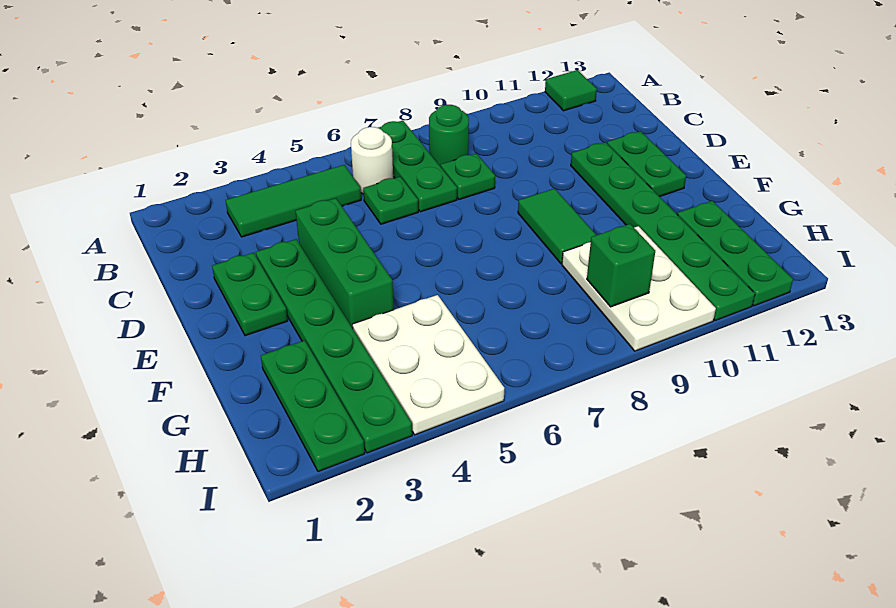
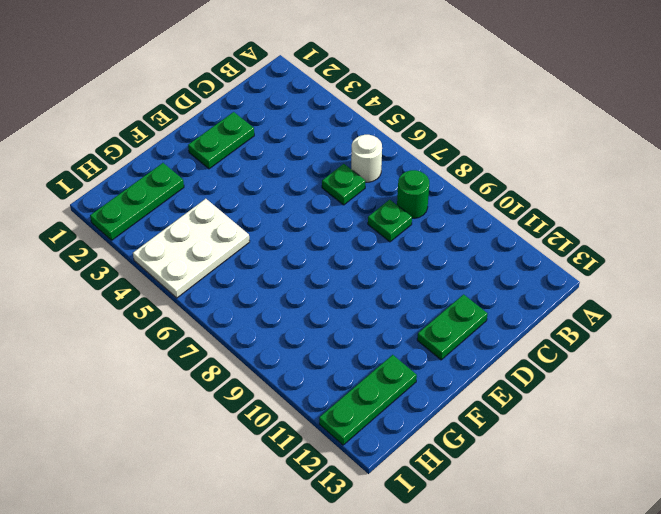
none -> green plate A7:C7 level 1
none -> green tile A12 level 1
none -> green tile B3:B5 level 1

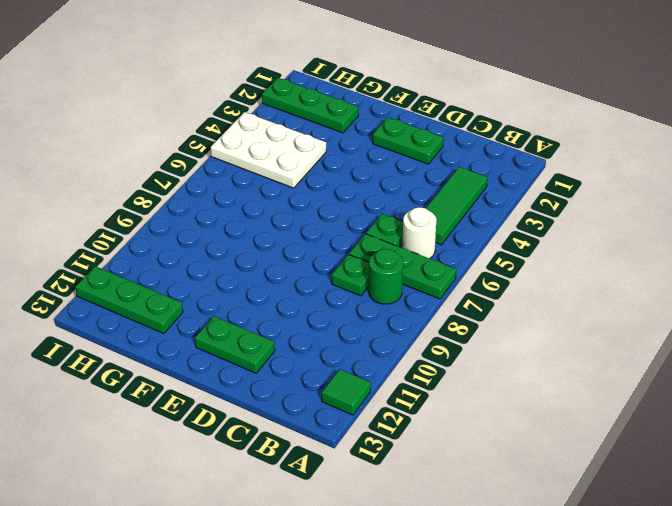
none -> green plate D3:I3 level 1
none -> green brick D4:F4 level 1
none -> green plate D11:I11 level 1

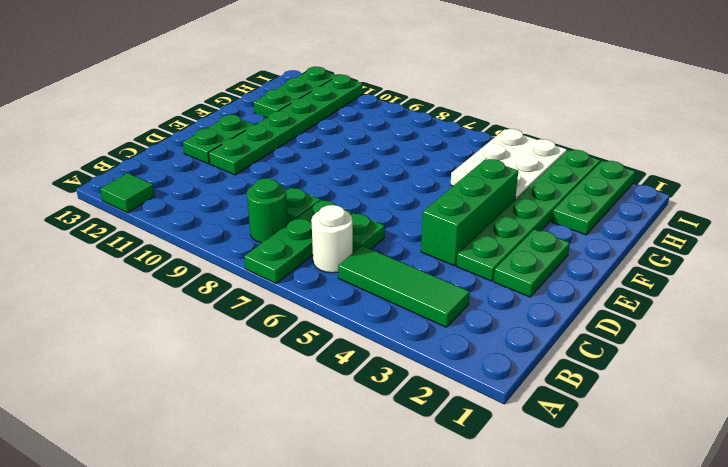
none -> green tile E9:F9 level 1
none -> white plate G9:I10 level 1
none -> green brick H9 level 2

